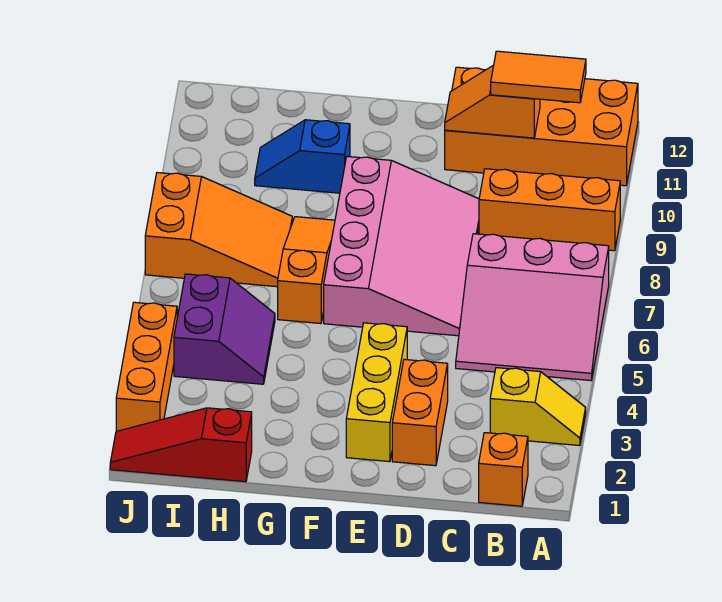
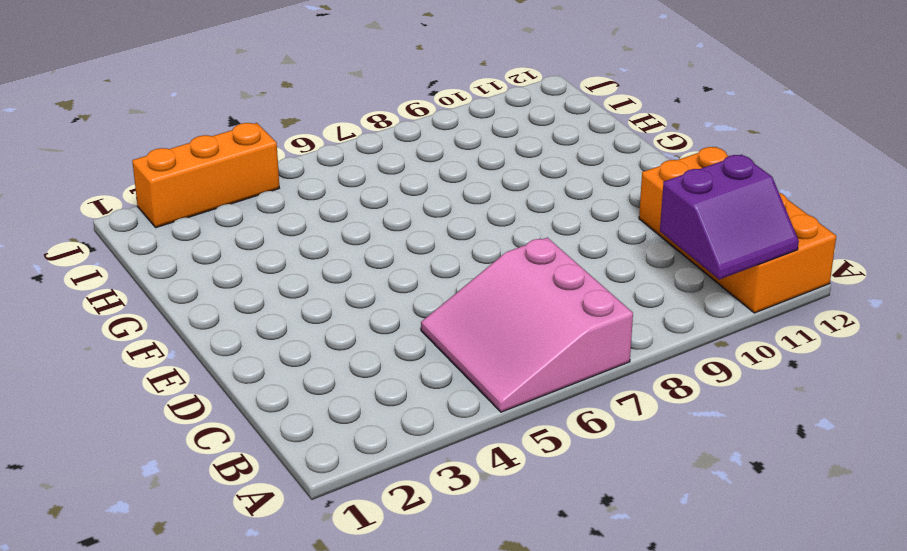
purple slope A10:B11 level 2 top B -> purple slope H4:I5 level 1 top I
none -> yellow slope A3:B3 level 1 top B
none -> orange brick A9:C9 level 1
none -> orange brick B1 level 1

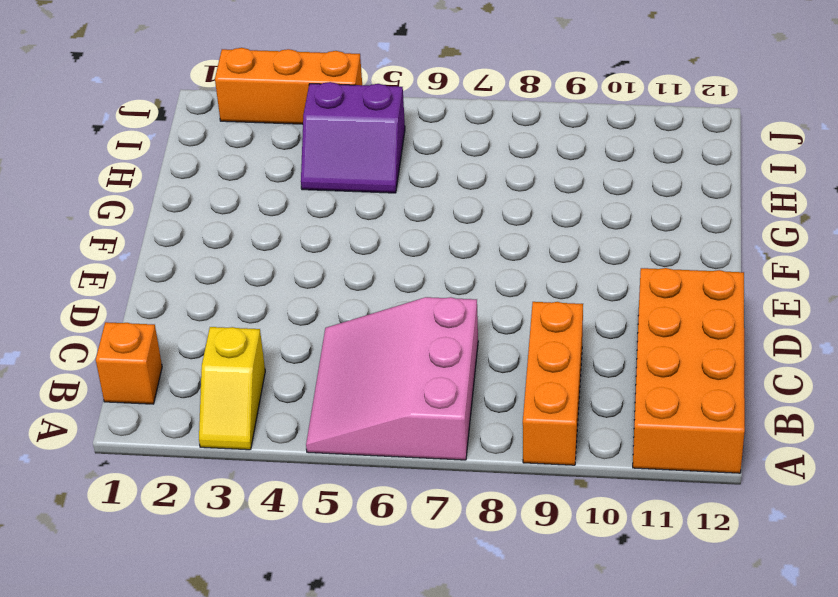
none -> orange brick D2:D3 level 1
none -> pink slope D6:F9 level 1 top F
none -> yellow brick E2:E4 level 1

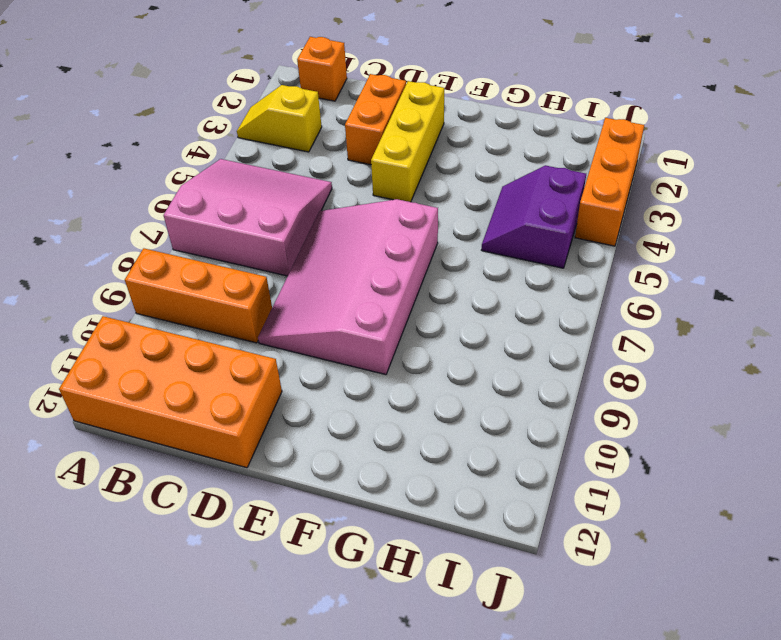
none -> orange slope G6:G8 level 1 top 6
none -> blue slope G10:H10 level 1 top G
none -> red slope H1:J1 level 1 top H

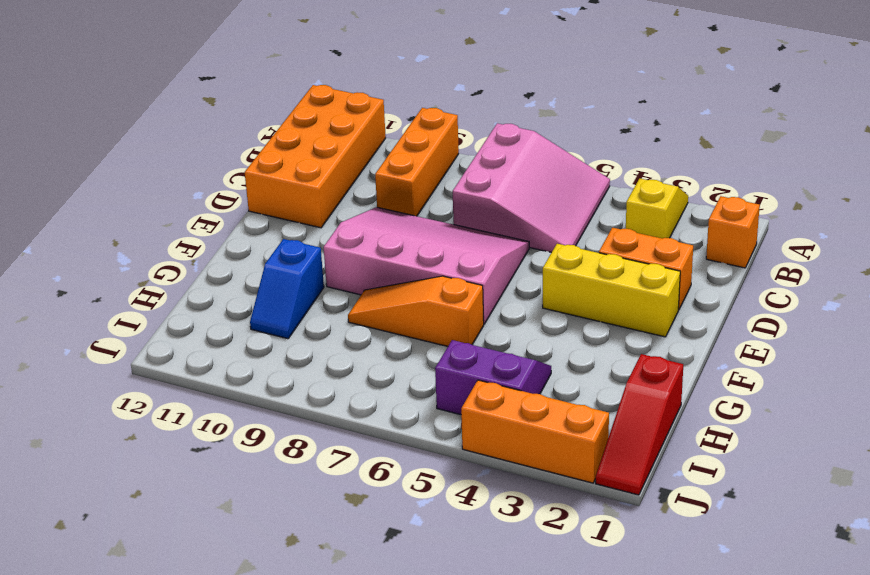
none -> orange slope H7:J8 level 1 top J
none -> orange slope C11:D11 level 2 top C
none -> orange tile B11:C11 level 3

